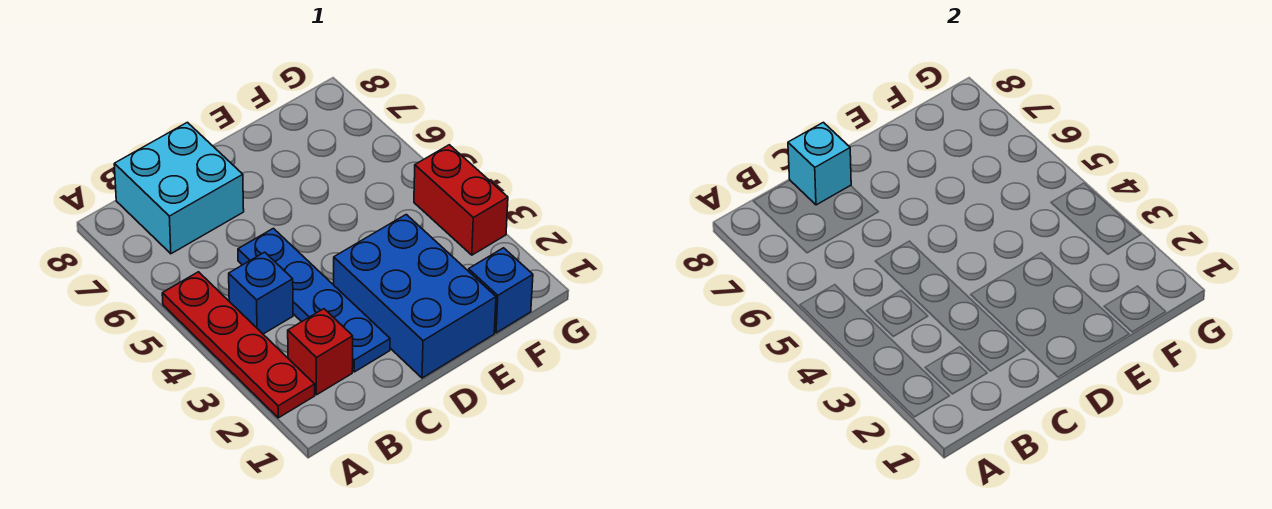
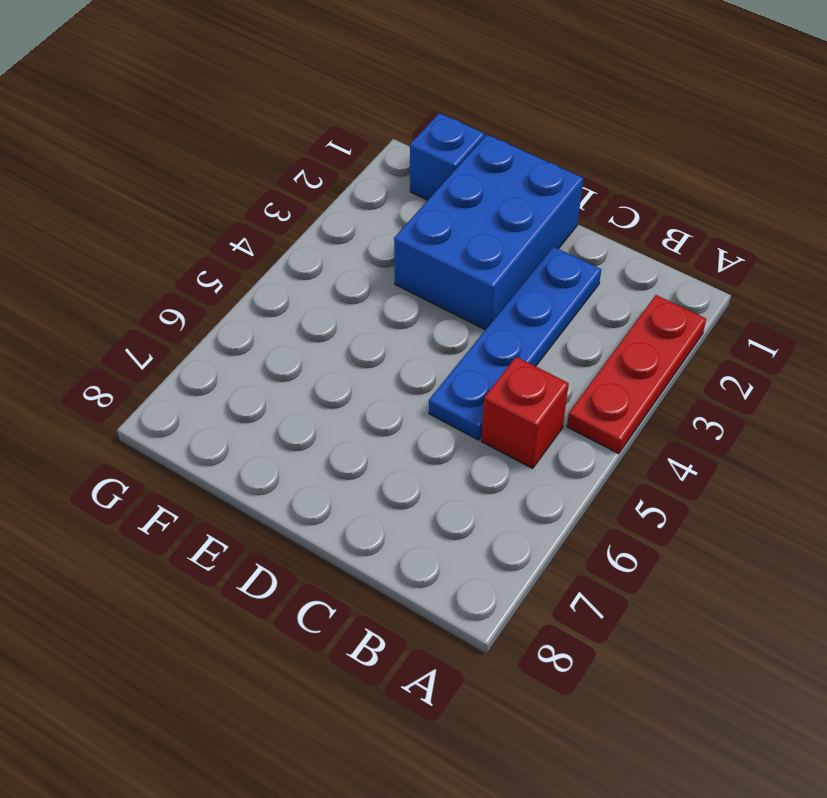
red plate A2:A4 level 1 -> red plate A2:A5 level 1
red brick B5 level 1 -> red brick B2 level 1
none -> blue brick B4 level 1
none -> cyan brick B7:C8 level 1

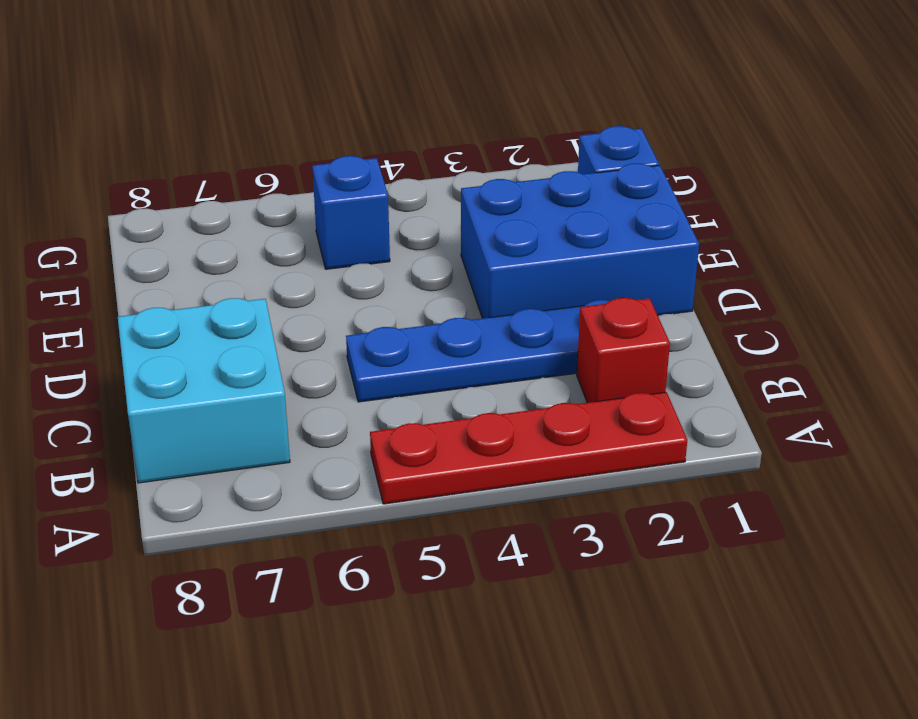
blue brick F5 level 1 -> blue brick B4 level 1
none -> red brick G3:G4 level 1
none -> cyan brick C8 level 2

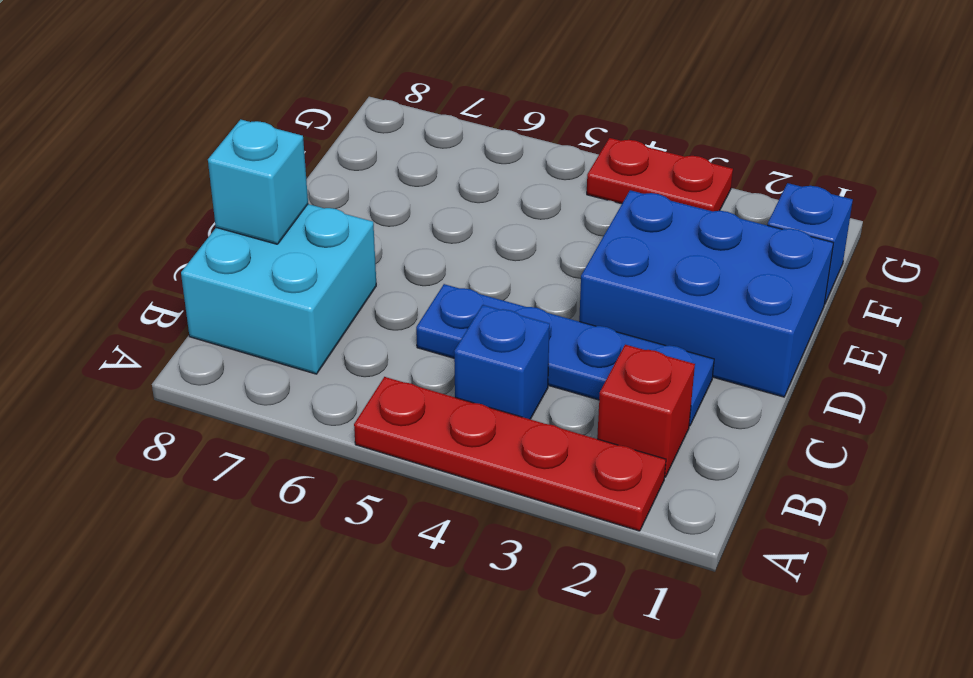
red plate G3:G4 level 1 -> red brick G3:G4 level 1

